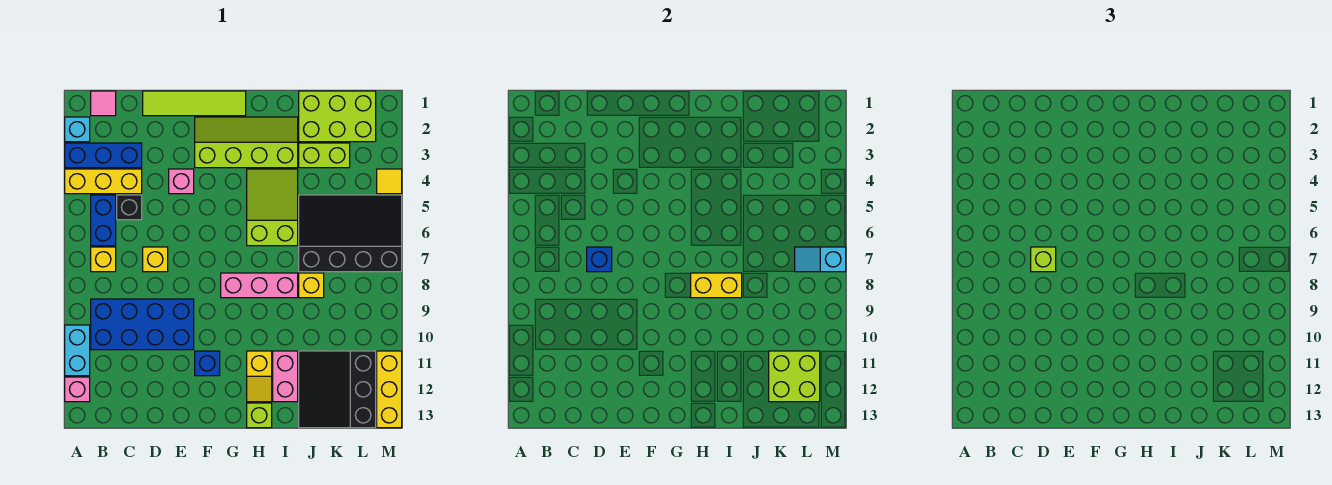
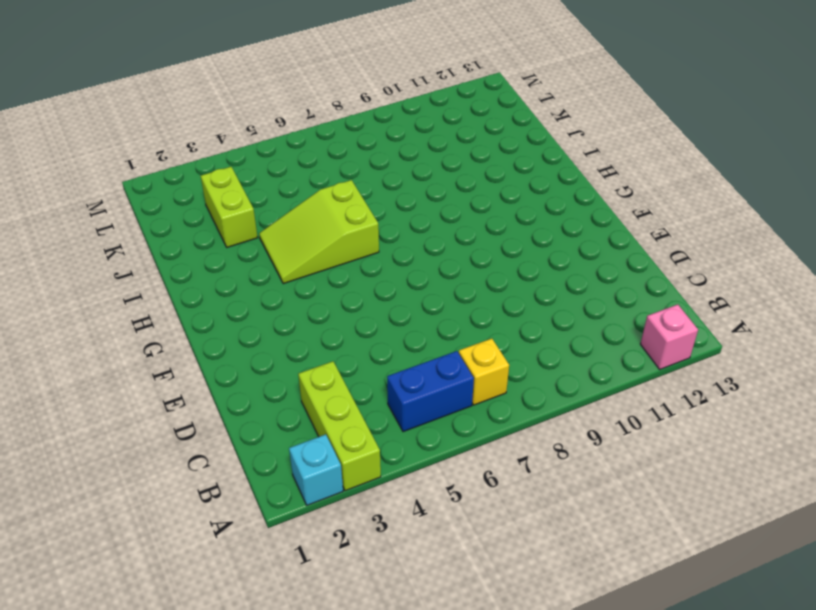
lime brick A3:C3 level 1 -> blue brick A3:C3 level 1
none -> yellow brick A4:C4 level 1
none -> cyan brick A10:A11 level 1
none -> pink tile B1 level 1
none -> blue brick B9:E10 level 1

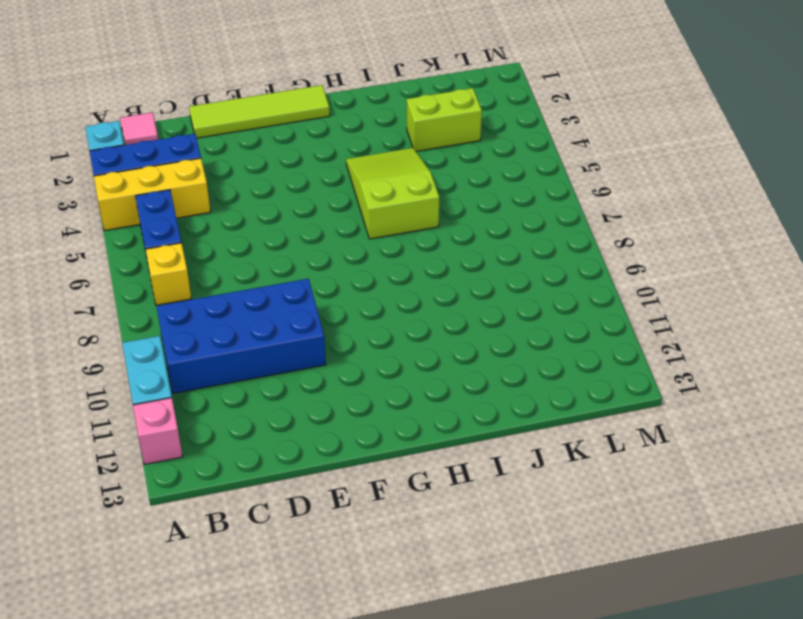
none -> black brick C5 level 1
none -> yellow brick D7 level 1
none -> pink brick E4 level 1
none -> lime slope F2:I3 level 1 top 3

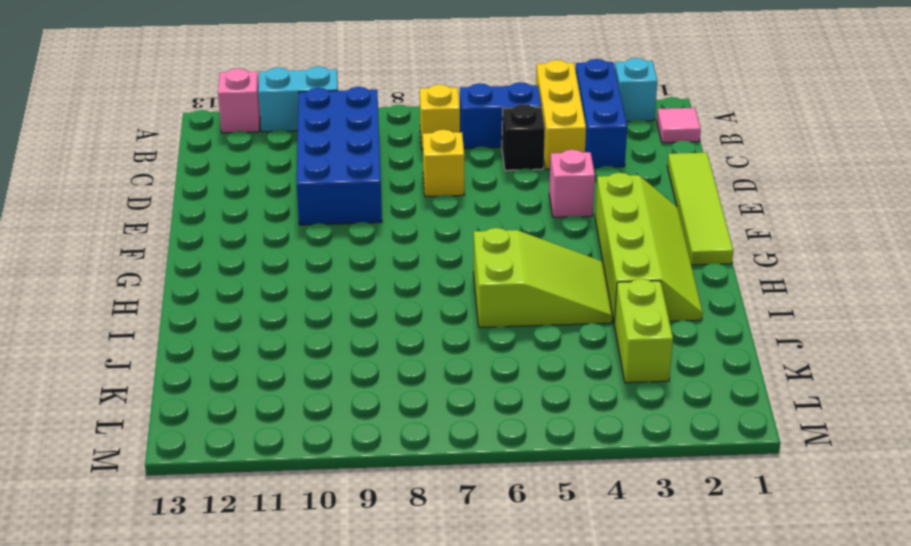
none -> blue brick F11 level 1
none -> pink brick G8:I8 level 1
none -> yellow slope H11:H12 level 1 top 11
none -> lime brick H13 level 1

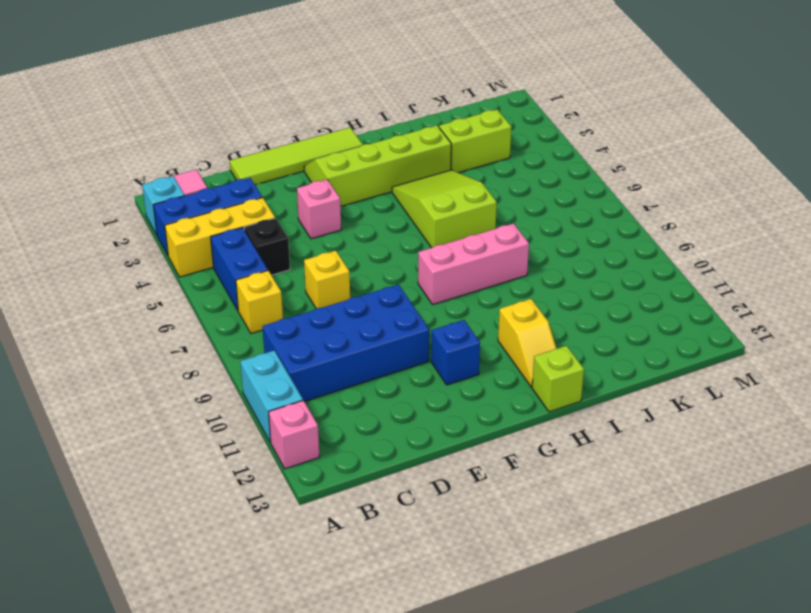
none -> pink brick I11:I12 level 1
none -> lime brick J1:L2 level 1
none -> black slope J5:M7 level 1 top 7
none -> yellow brick J8 level 1

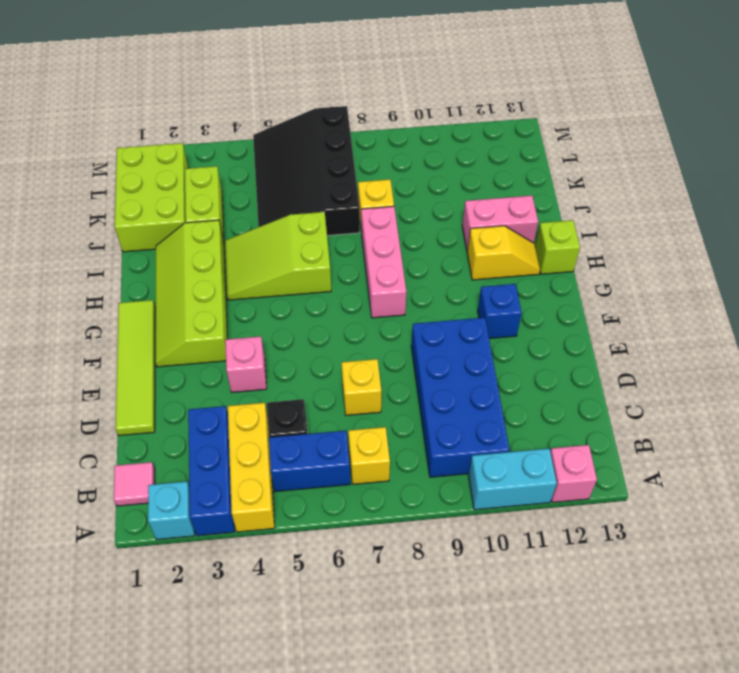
none -> black slope J11:L13 level 1 top L
none -> yellow tile M4 level 1
none -> yellow brick M11:M13 level 1
none -> blue brick D7 level 2

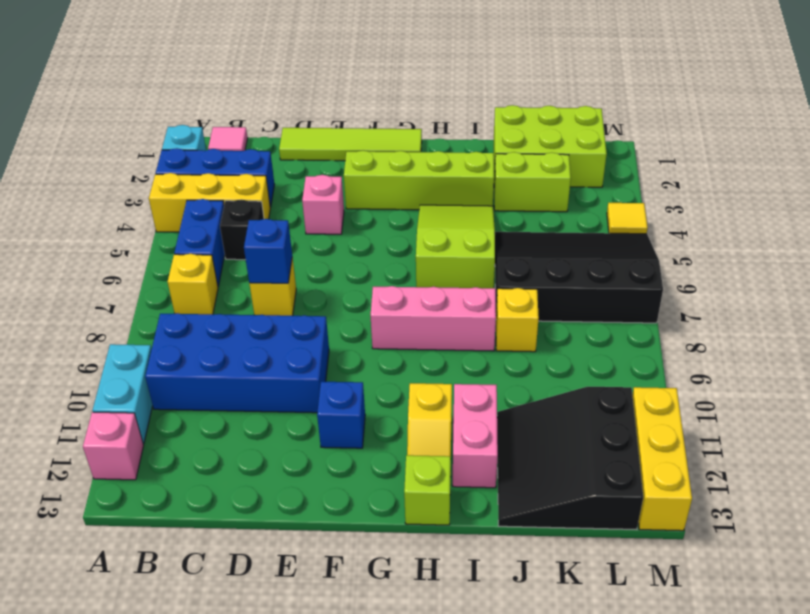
none -> yellow brick H8:I8 level 2
none -> lime brick K11:L12 level 2
none -> cyan slope L7:M7 level 2 top M
none -> lime brick D7 level 3

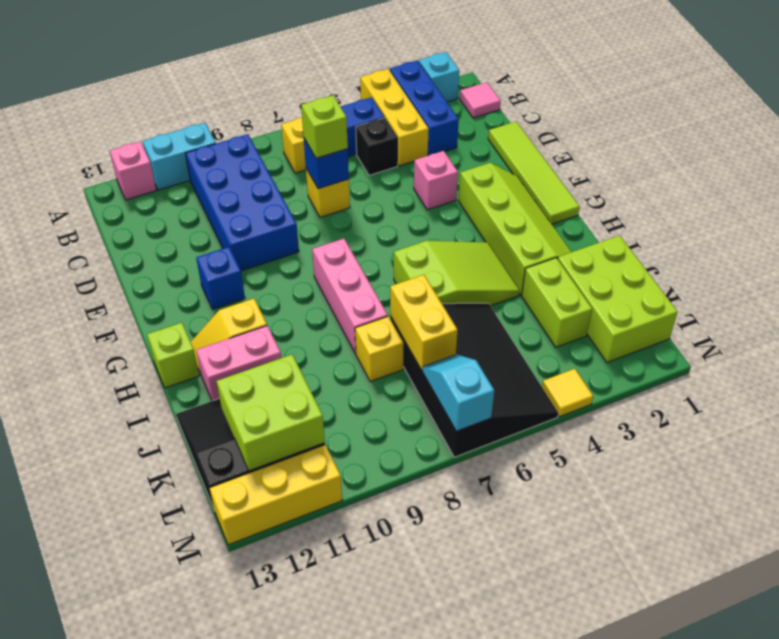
yellow brick J7:K7 level 2 -> yellow brick H8:I8 level 2

